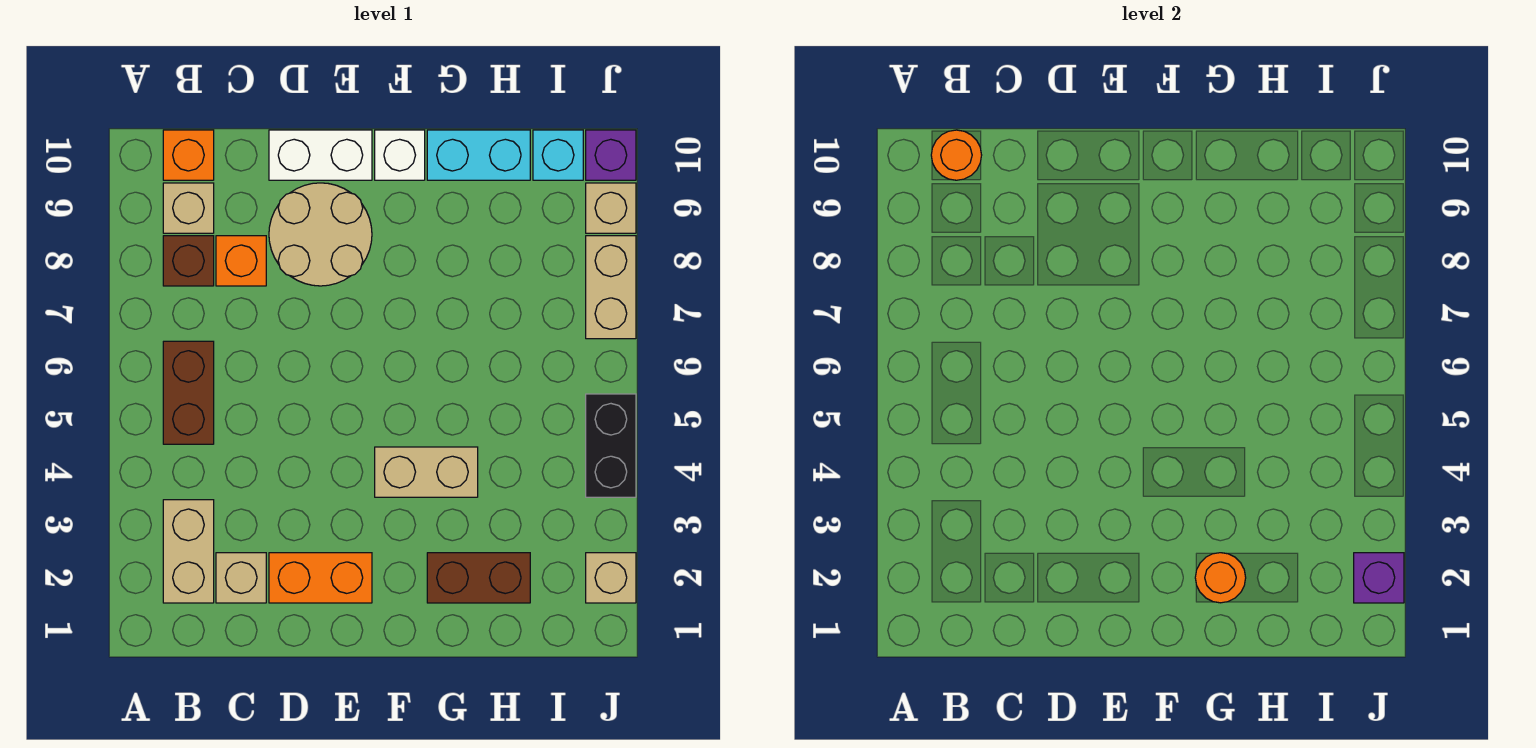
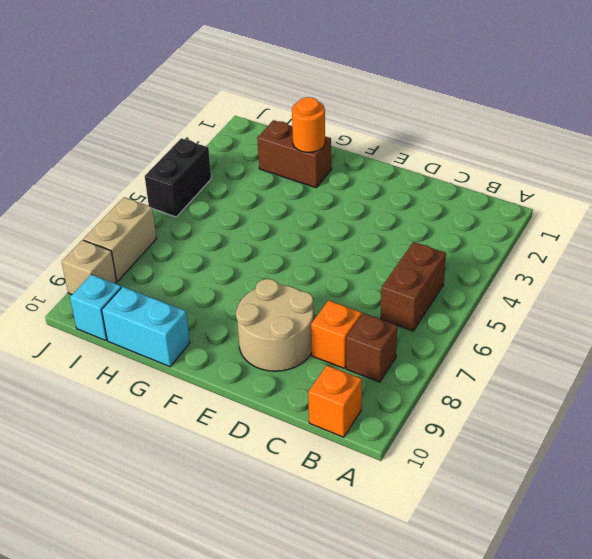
none -> tan brick B2:B3 level 1
none -> tan brick B9 level 1
none -> tan brick C2 level 1

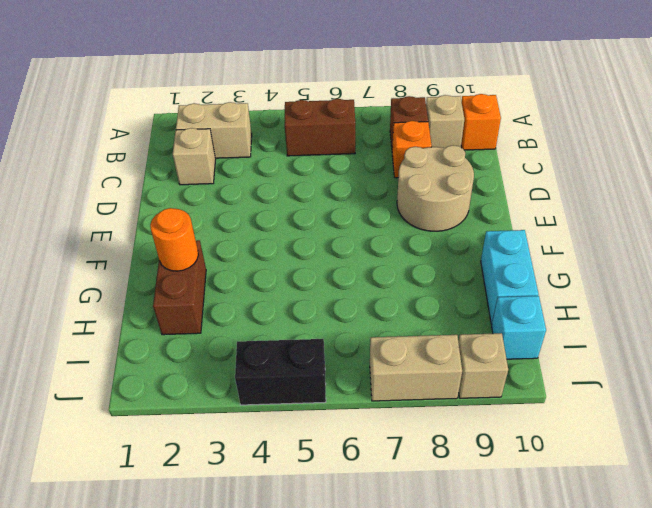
none -> orange brick D2:E2 level 1
none -> white brick D10:E10 level 1
none -> tan brick F4:G4 level 1

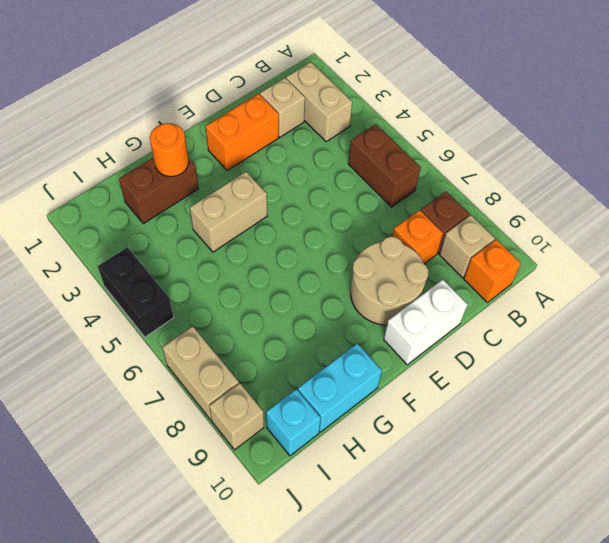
none -> white brick F10 level 1
none -> tan brick J2 level 1
none -> purple brick J10 level 1

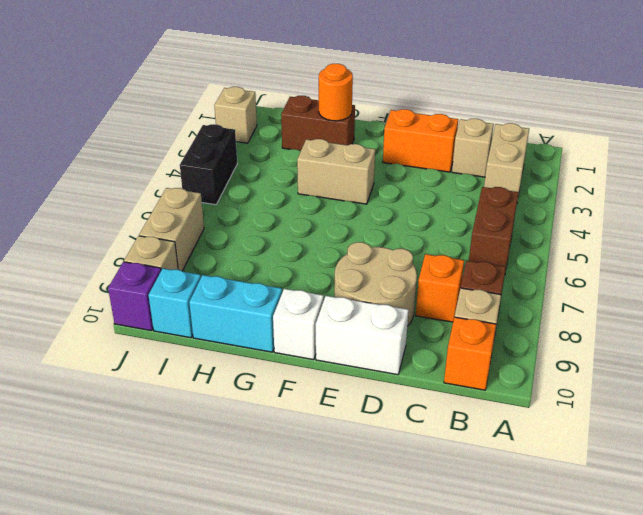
none -> orange round brick B10 level 2
none -> purple brick J2 level 2

